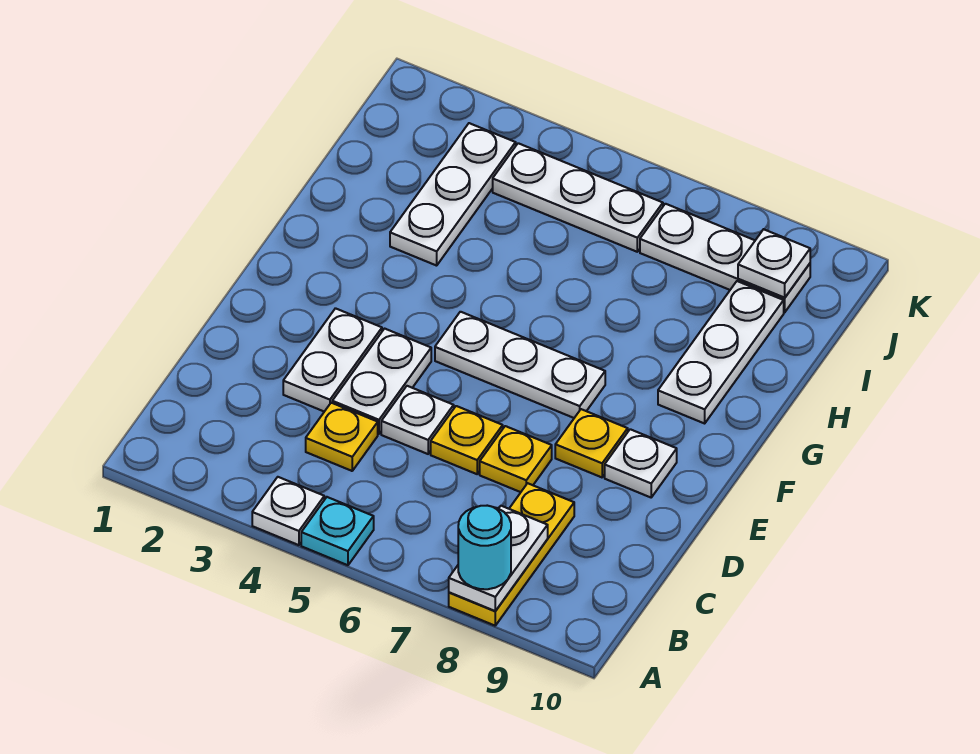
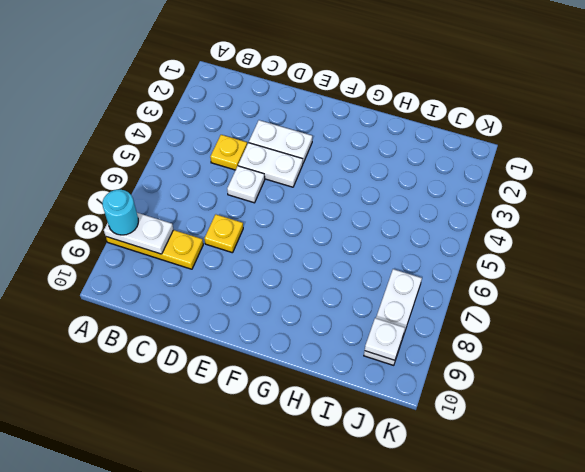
none -> white plate A4 level 1
none -> cyan plate A5 level 1
none -> yellow plate D6 level 1

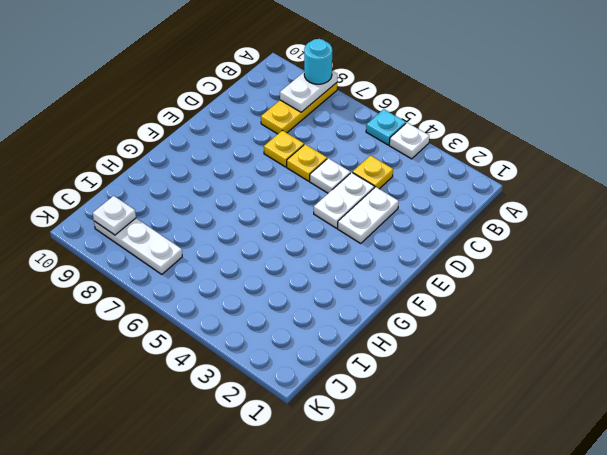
none -> yellow plate E8 level 1
none -> white plate E9 level 1
none -> white plate F5:F7 level 1

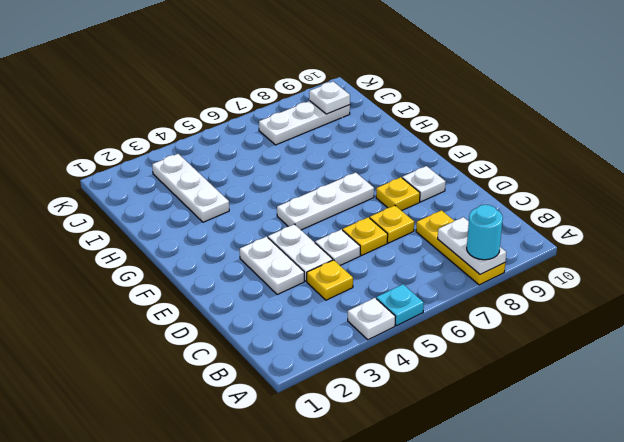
none -> white plate G9:I9 level 1
none -> white plate J4:J6 level 1

